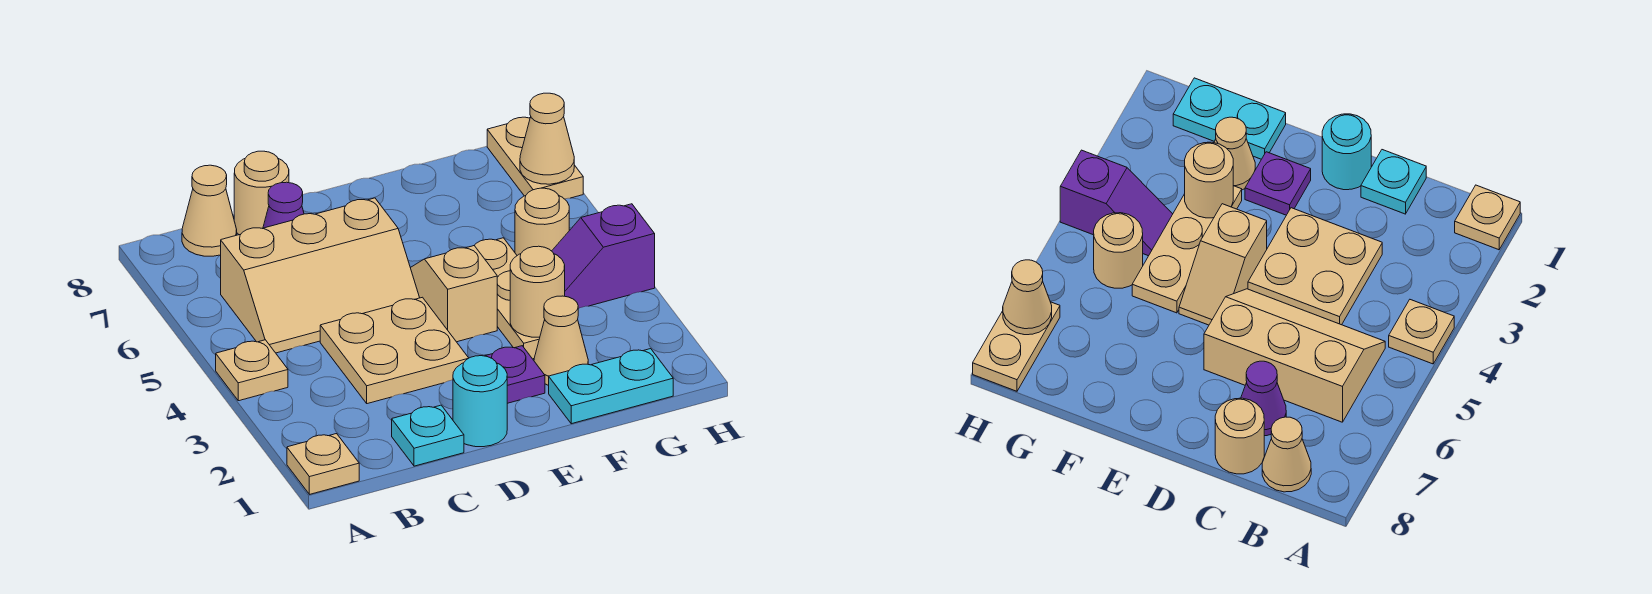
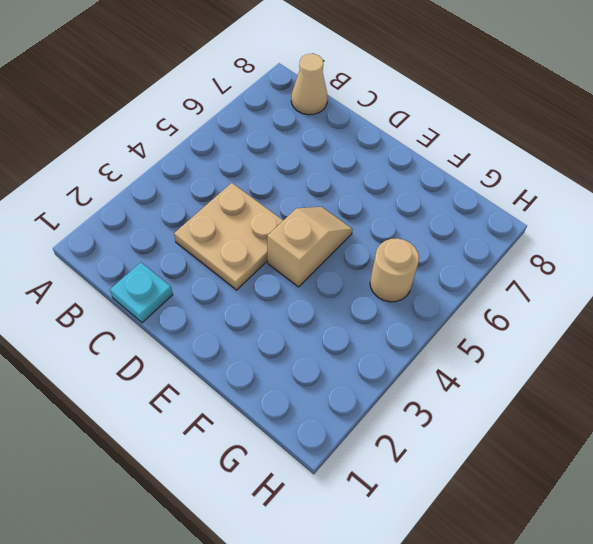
none -> tan plate A1 level 1
none -> tan plate A4 level 1
none -> tan slope B5:D6 level 1 top 6

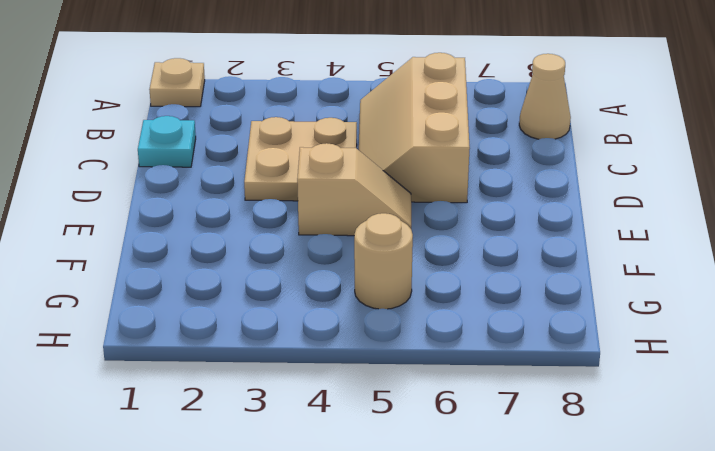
none -> tan plate A4 level 1
none -> purple cone C7 level 1
none -> tan round brick C8 level 1

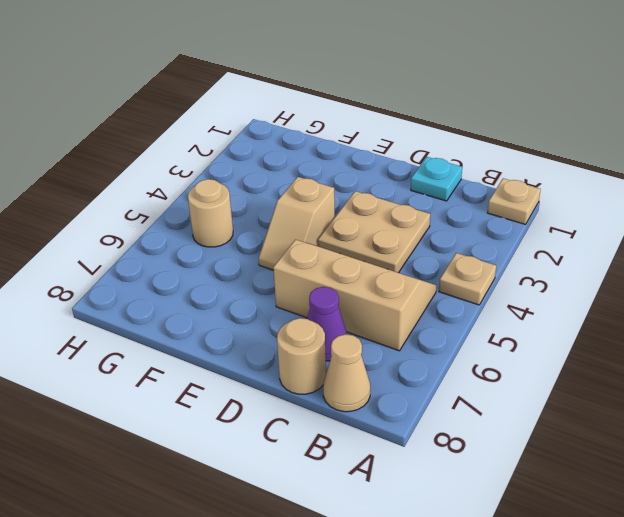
none -> cyan round brick D1 level 1
none -> purple plate E2 level 1
none -> cyan plate F1:G1 level 1

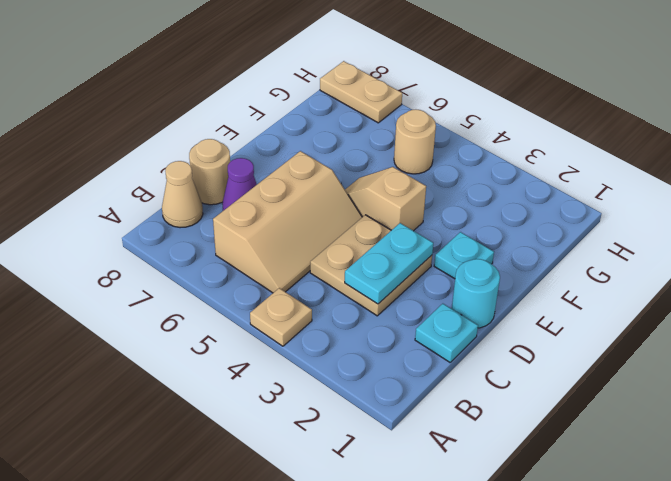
cyan plate C3:D3 level 2 -> cyan plate F1:G1 level 1
cyan plate E2 level 1 -> purple plate E2 level 1
none -> tan plate A1 level 1
none -> tan cone F2 level 1
none -> tan plate F3:F5 level 1

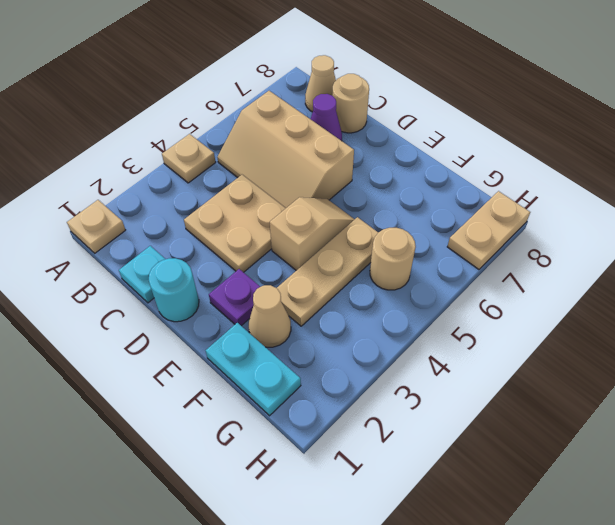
none -> purple slope G4:H4 level 1 top H
none -> tan round brick F3 level 2
none -> tan cone H7 level 2

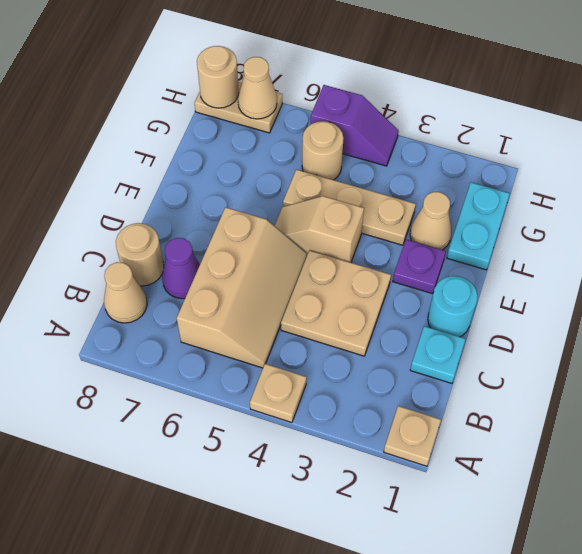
purple slope H4:H5 level 1 top 5 -> purple slope G4:H4 level 1 top H
tan round brick H8 level 2 -> tan round brick F3 level 2

